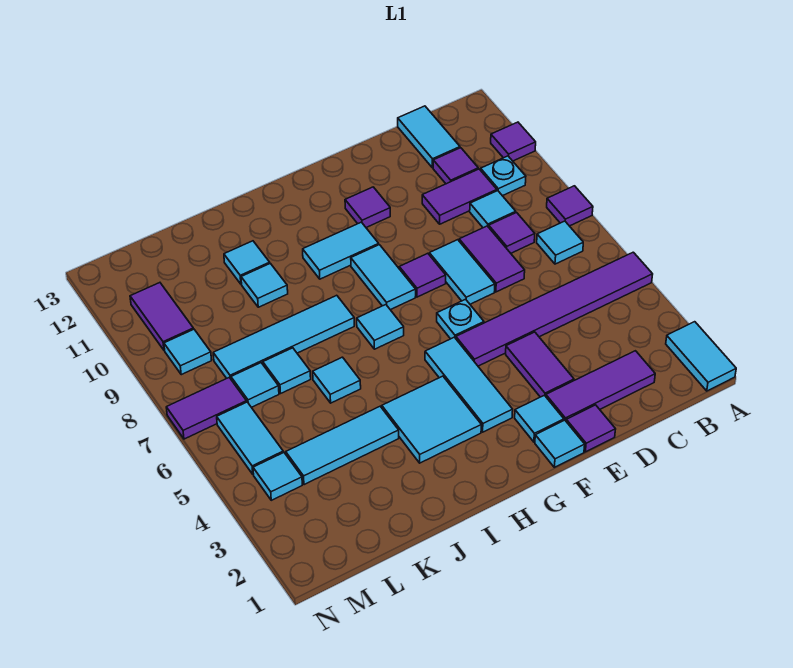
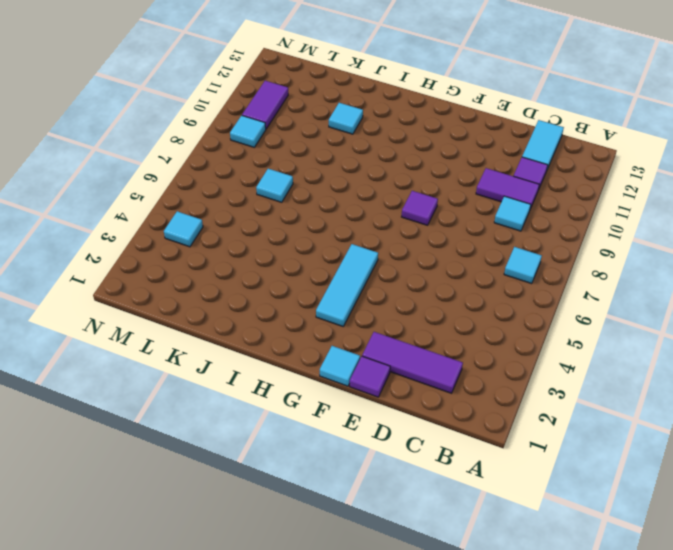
none -> cyan tile A1:A2 level 1
none -> purple tile A5:F5 level 1
none -> purple tile A8 level 1
none -> purple tile A11 level 1

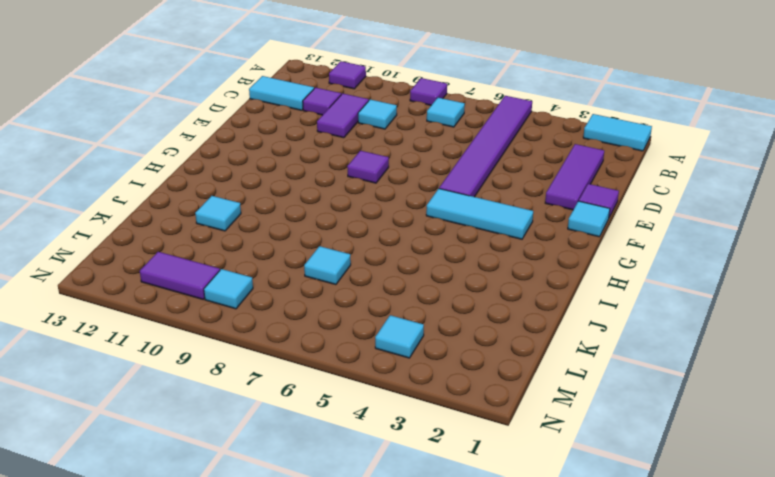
none -> cyan plate B10 level 1
none -> purple tile C8 level 1
none -> purple tile D7:D8 level 1
none -> purple tile E3:E4 level 1

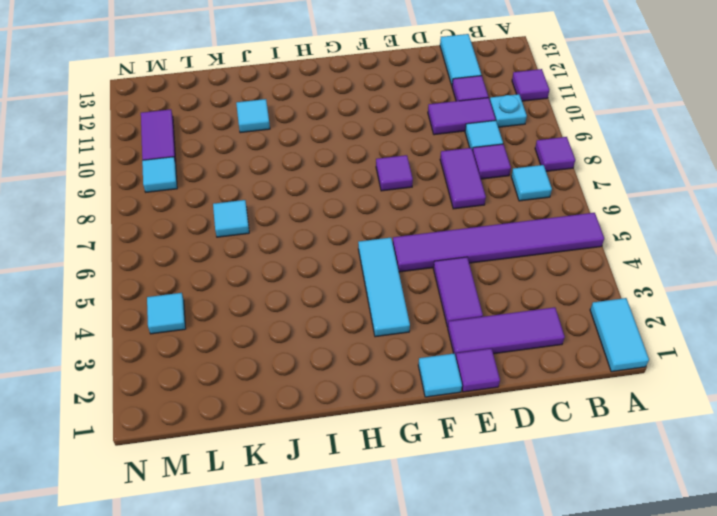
none -> cyan tile E7:E8 level 1
none -> cyan tile F2 level 1
none -> cyan plate F6 level 1
none -> purple tile F11 level 1

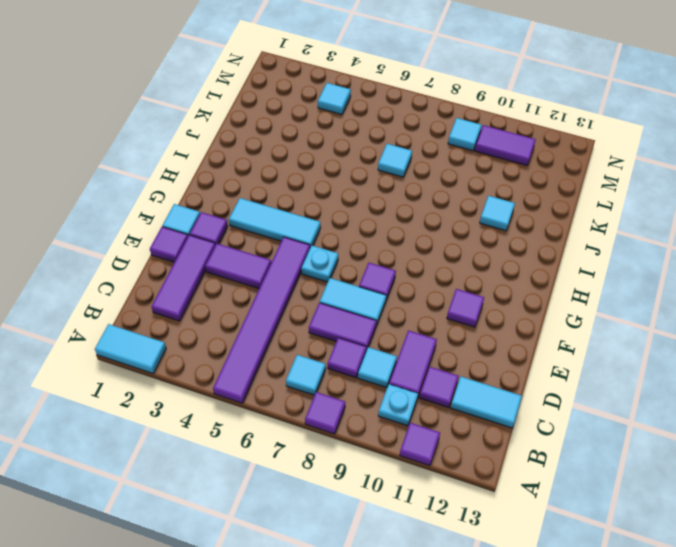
purple tile F2 level 1 -> cyan tile F2 level 1
none -> cyan tile G8:G9 level 1
none -> cyan tile G10:H10 level 1
none -> cyan tile H3:I4 level 1
none -> cyan tile H7 level 1

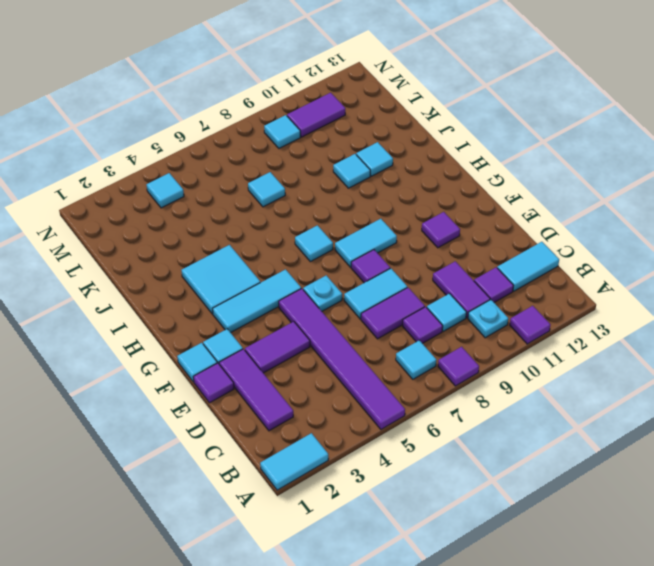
none -> cyan tile G10:H10 level 1
none -> cyan tile I8:L8 level 1
none -> cyan tile J4:L4 level 1
none -> cyan tile J6 level 1

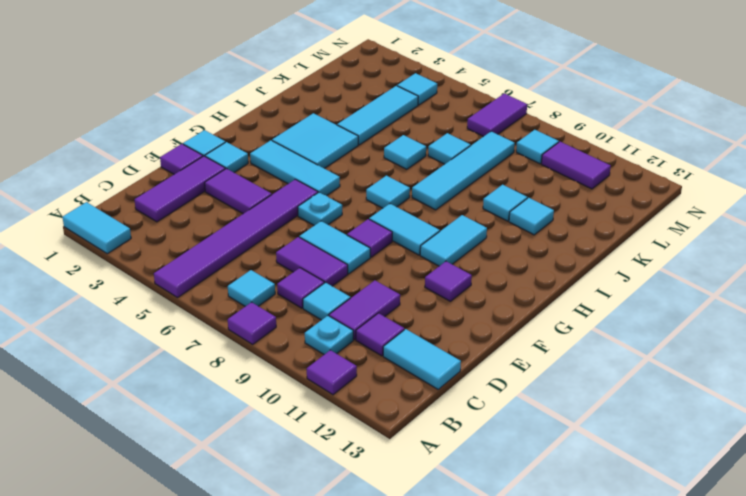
none -> cyan tile L7 level 1
none -> cyan tile M5:M6 level 1

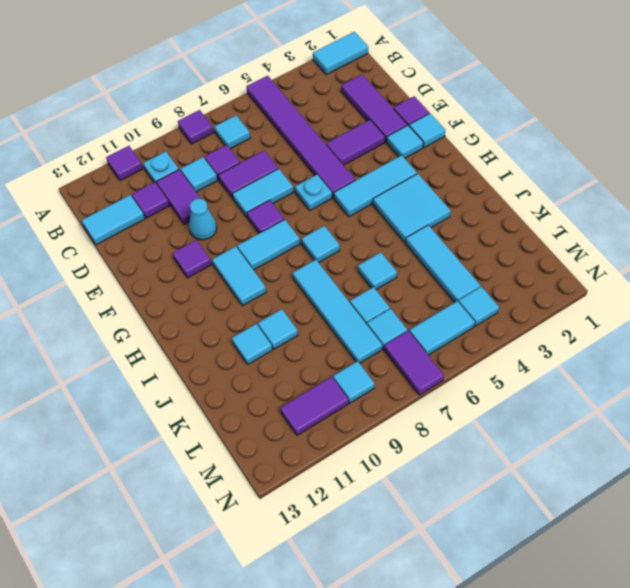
cyan cone E10 level 1 -> none

